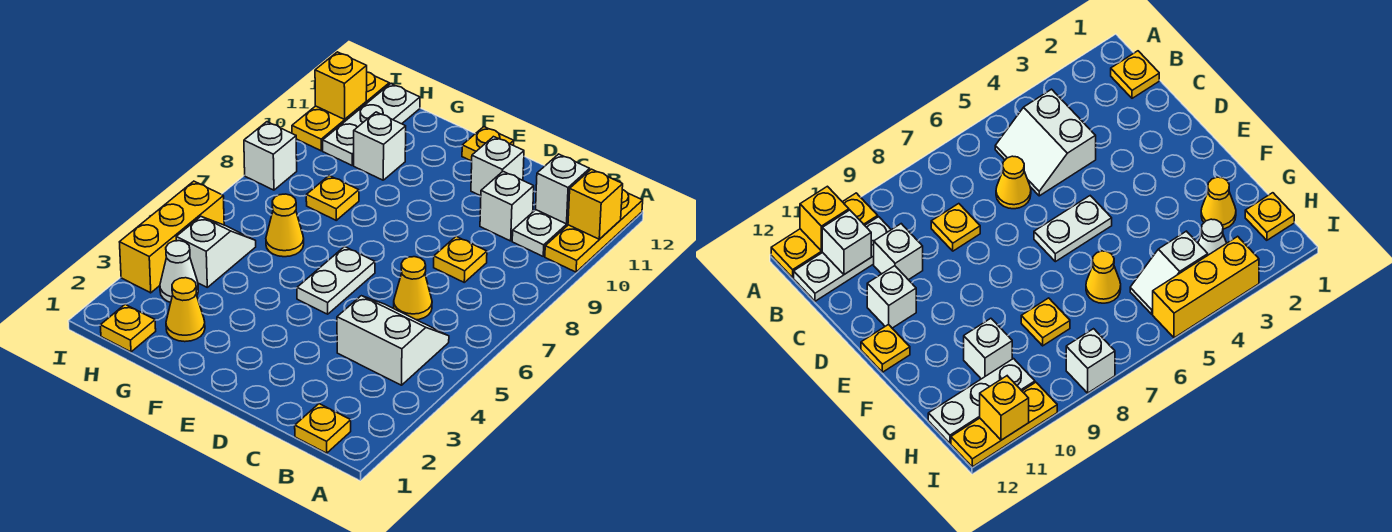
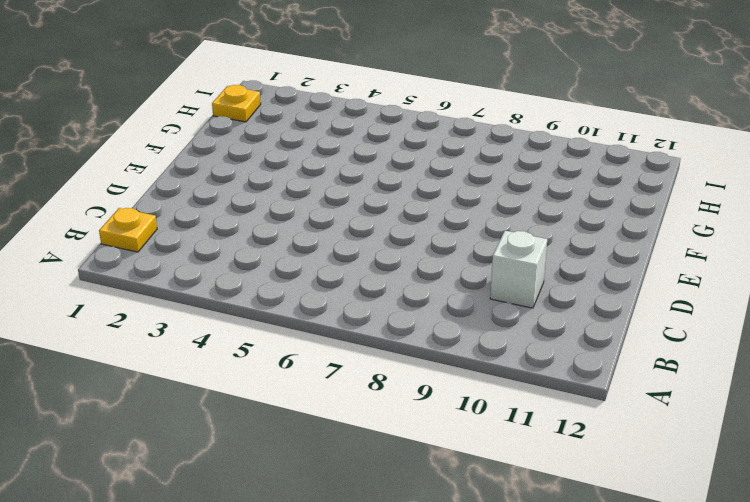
none -> yellow plate A10:A12 level 1
none -> white slope B4:C5 level 1 top 4
none -> white plate B10:B12 level 1

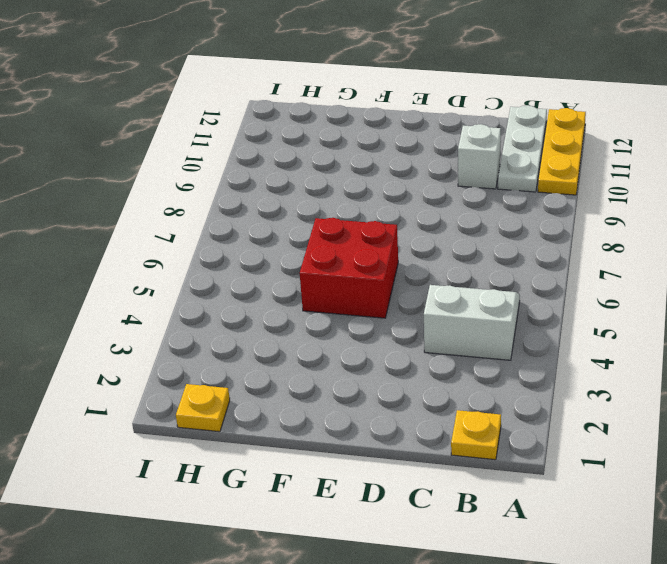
red brick E5:F6 level 1 -> white plate E5:E6 level 1
none -> yellow cone C6 level 1
none -> yellow plate C8 level 1
none -> white brick D11 level 1

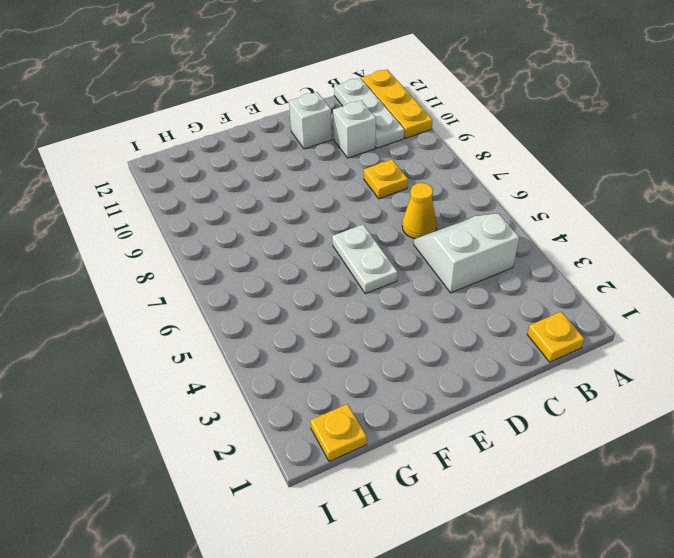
none -> yellow plate E12 level 1
none -> yellow cone G2 level 1
none -> yellow cone G6 level 1

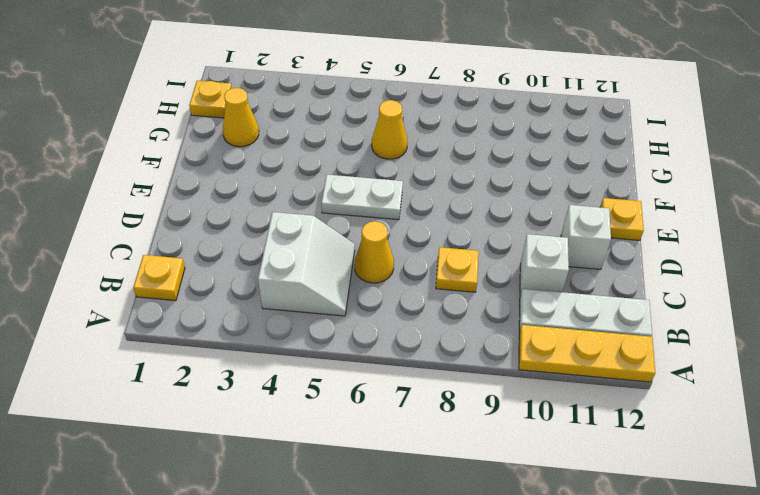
none -> yellow plate G8 level 1
none -> white brick G10 level 1
none -> white cone H3 level 1

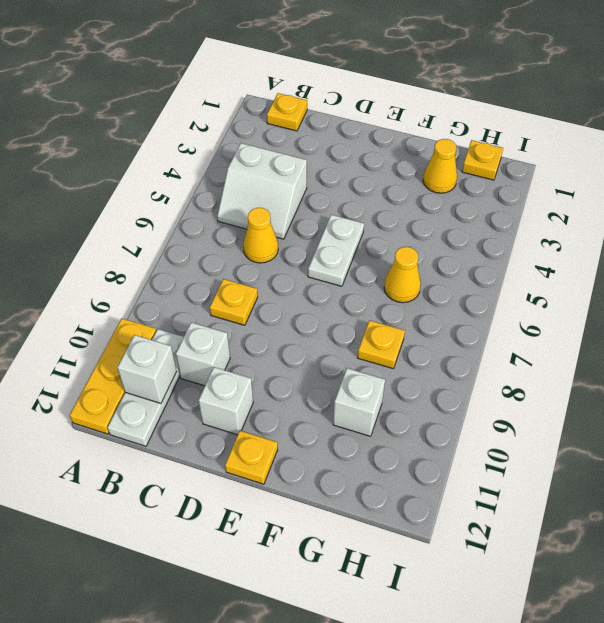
none -> white cone H3 level 1
none -> white slope H4:H5 level 1 top 4
none -> white plate H10:H12 level 1

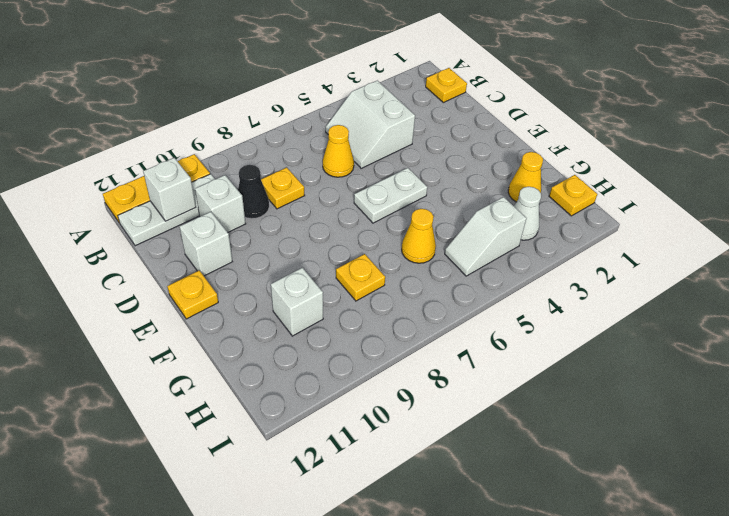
black cone C9 level 1 -> none
none -> white plate H10:H12 level 1
none -> yellow brick I3:I5 level 1
none -> white brick I8 level 1

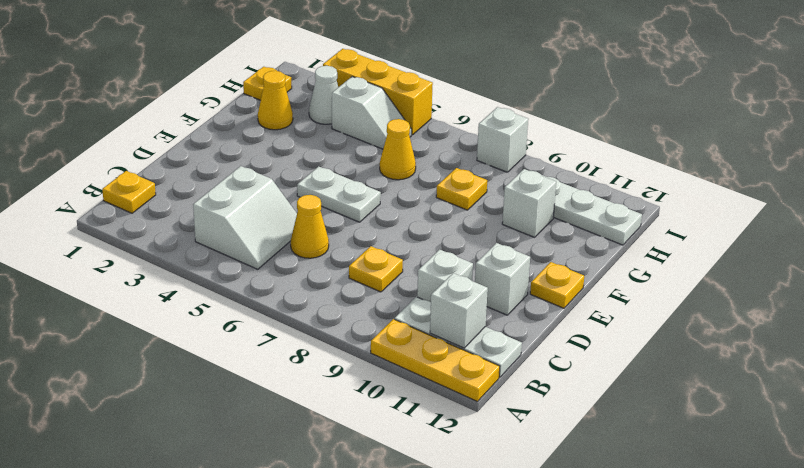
none -> yellow plate I10:I12 level 1
none -> yellow brick A11 level 2
none -> yellow brick I11 level 2

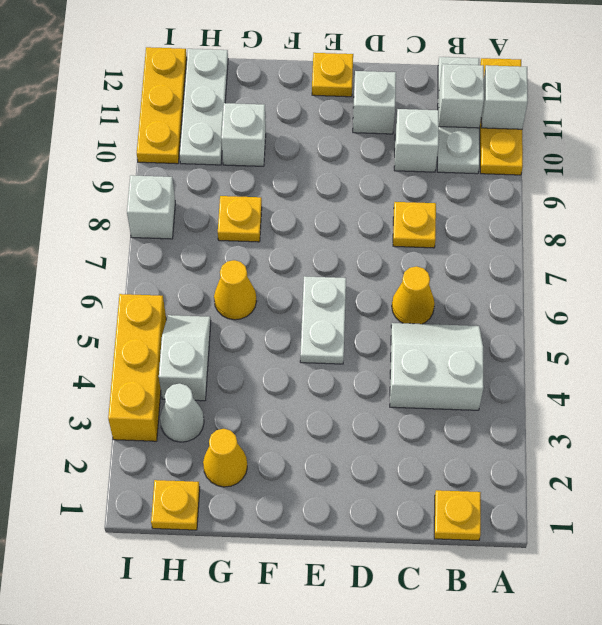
white brick A11 level 2 -> yellow brick A11 level 2
none -> yellow brick I11 level 2

